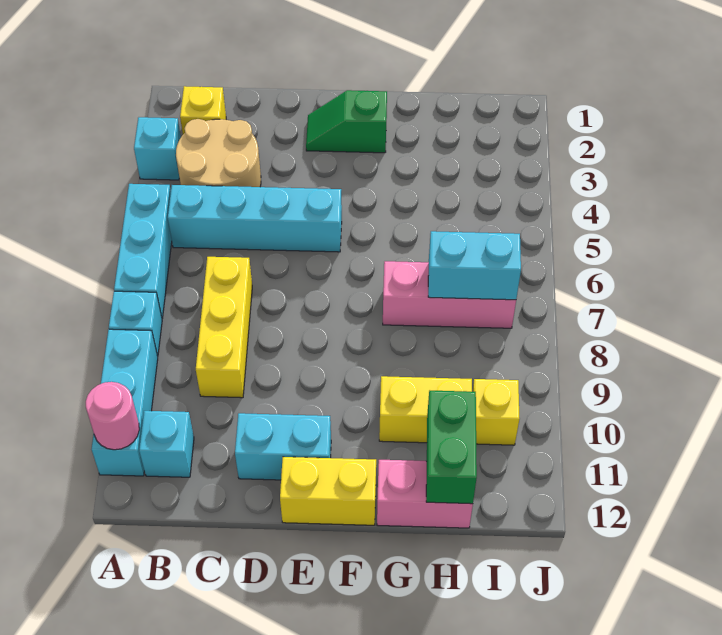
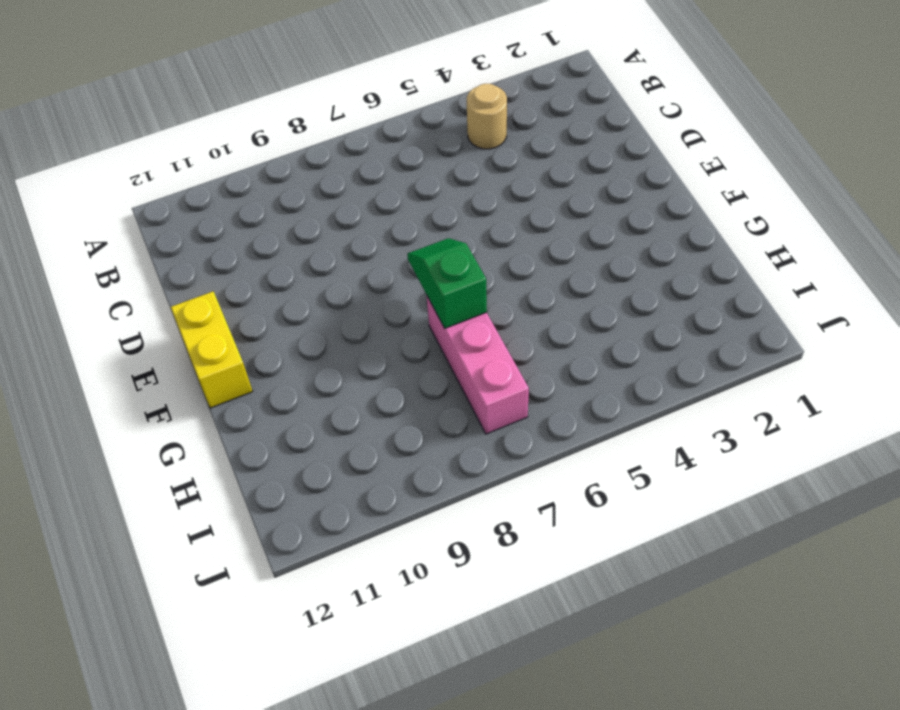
tan round brick B4 level 1 -> tan round brick B3:C4 level 1
green slope F7:G7 level 2 top G -> green slope E2:F2 level 1 top F
none -> cyan brick A3 level 1
none -> cyan brick A5:A7 level 1
none -> cyan brick A8 level 1

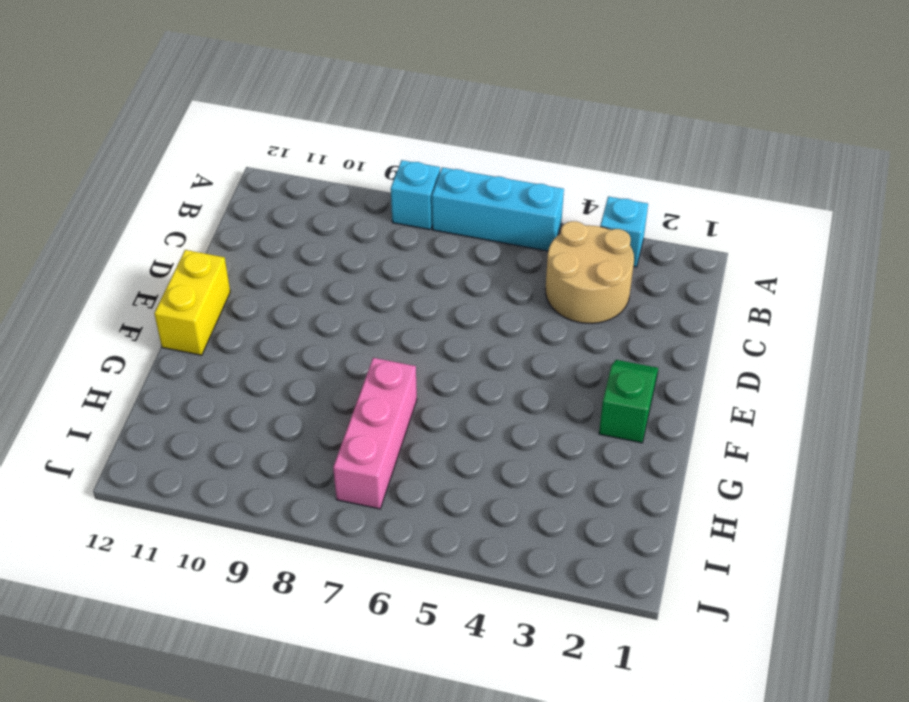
none -> cyan brick A9:A11 level 1
none -> yellow brick B2 level 1
none -> cyan brick B5:E5 level 1

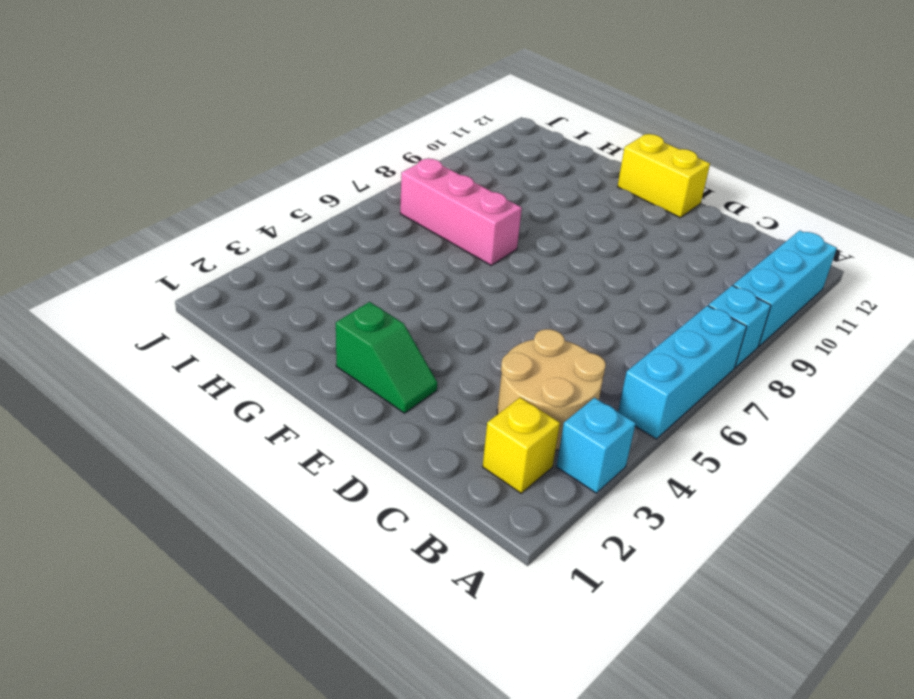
none -> cyan brick B5:E5 level 1
none -> cyan brick B11 level 1
none -> yellow brick C7:C9 level 1

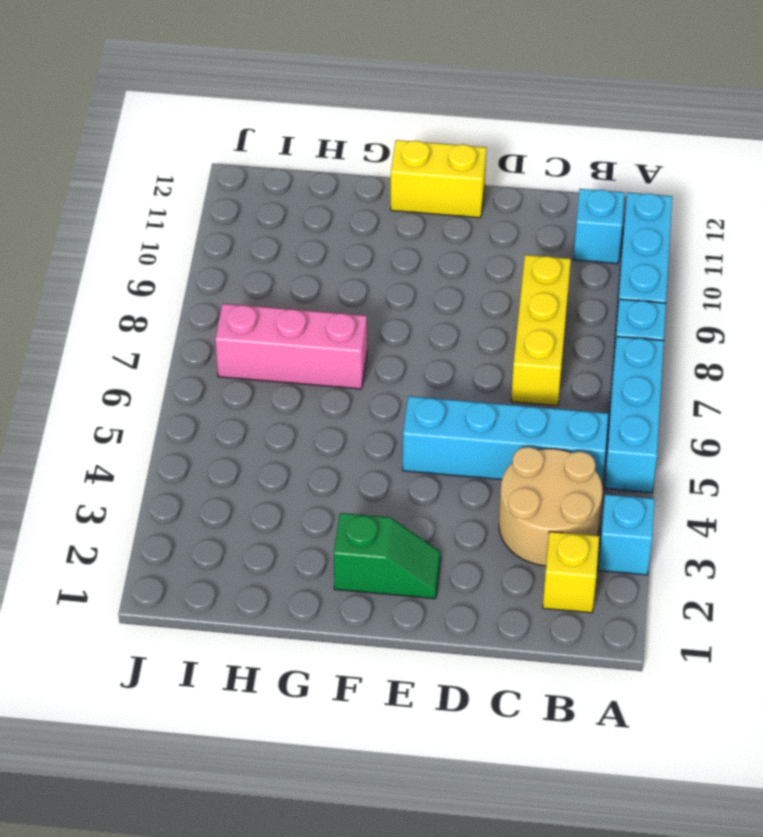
none -> cyan brick D11:E11 level 1
none -> yellow brick G10:H10 level 1
none -> pink brick G12:H12 level 1

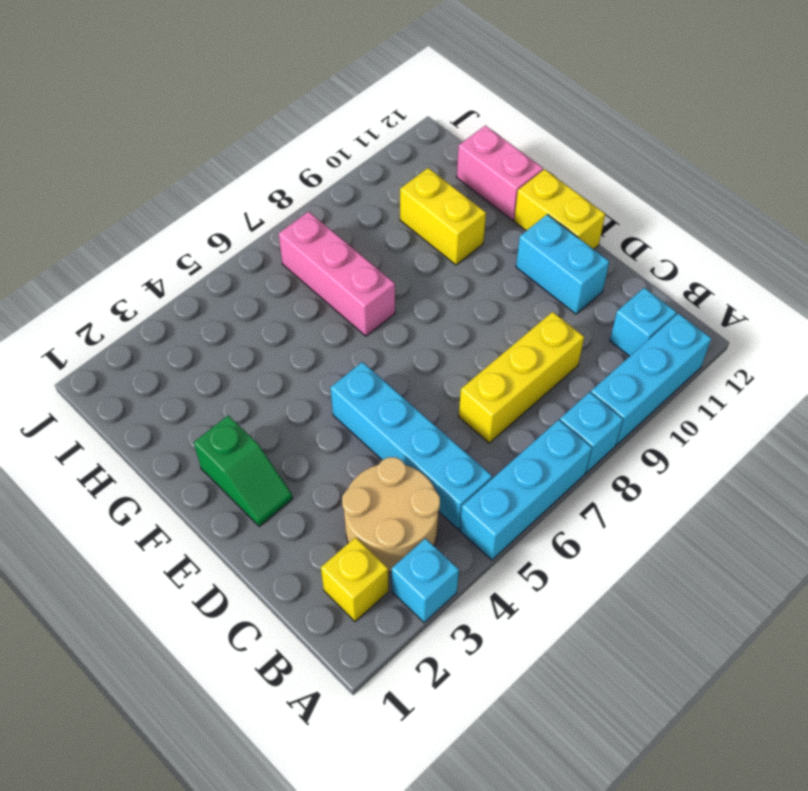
none -> yellow brick I10 level 1
none -> pink round brick A11 level 2
none -> cyan brick H7:I7 level 2

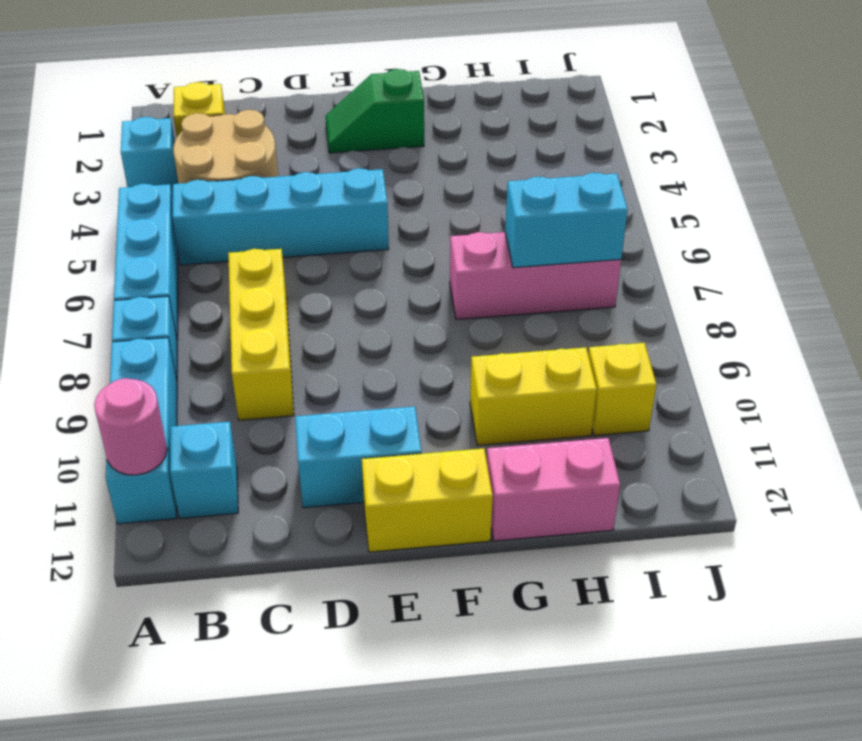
none -> green brick H11:H12 level 2

